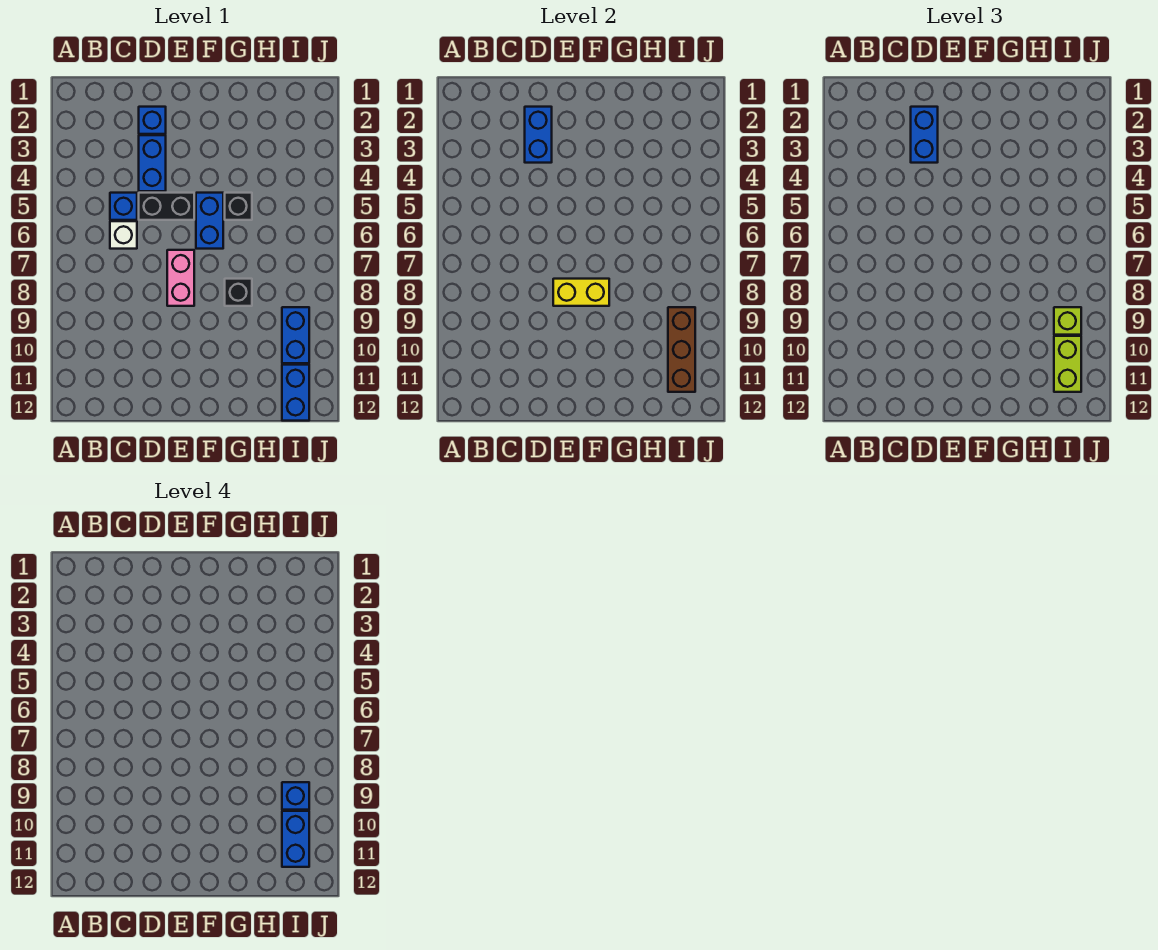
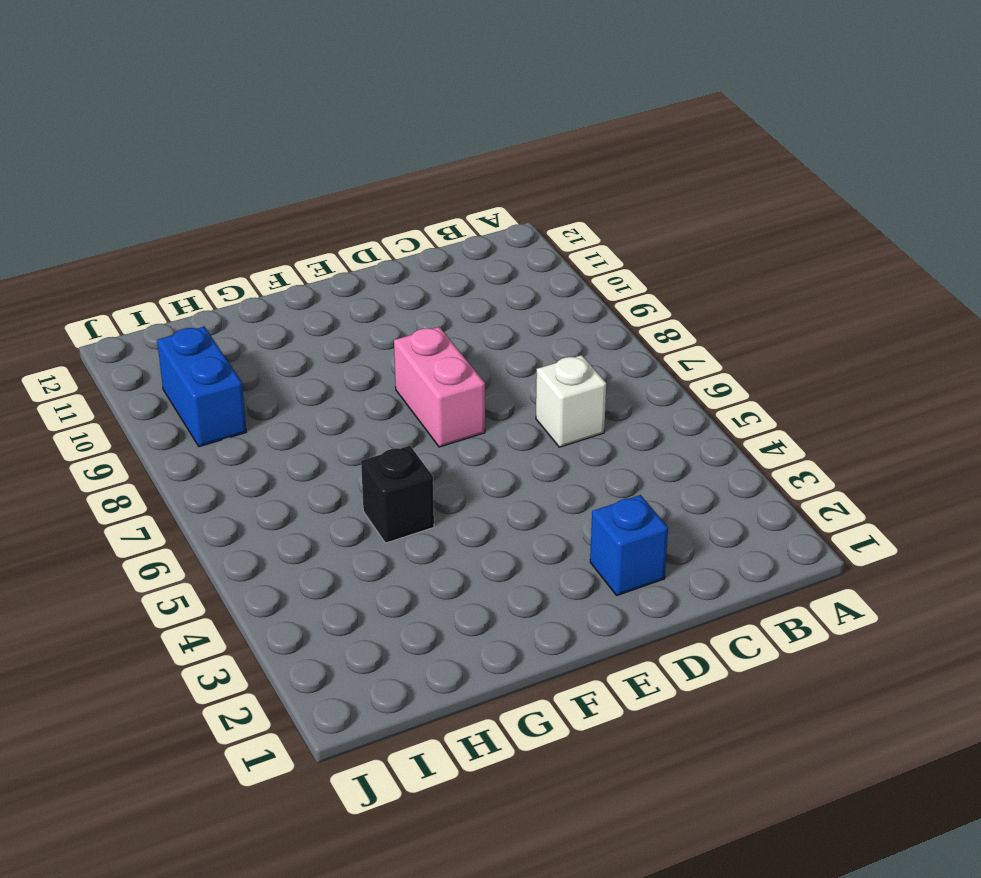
none -> blue brick C5 level 1
none -> blue brick D3:D4 level 1
none -> black brick D5:E5 level 1

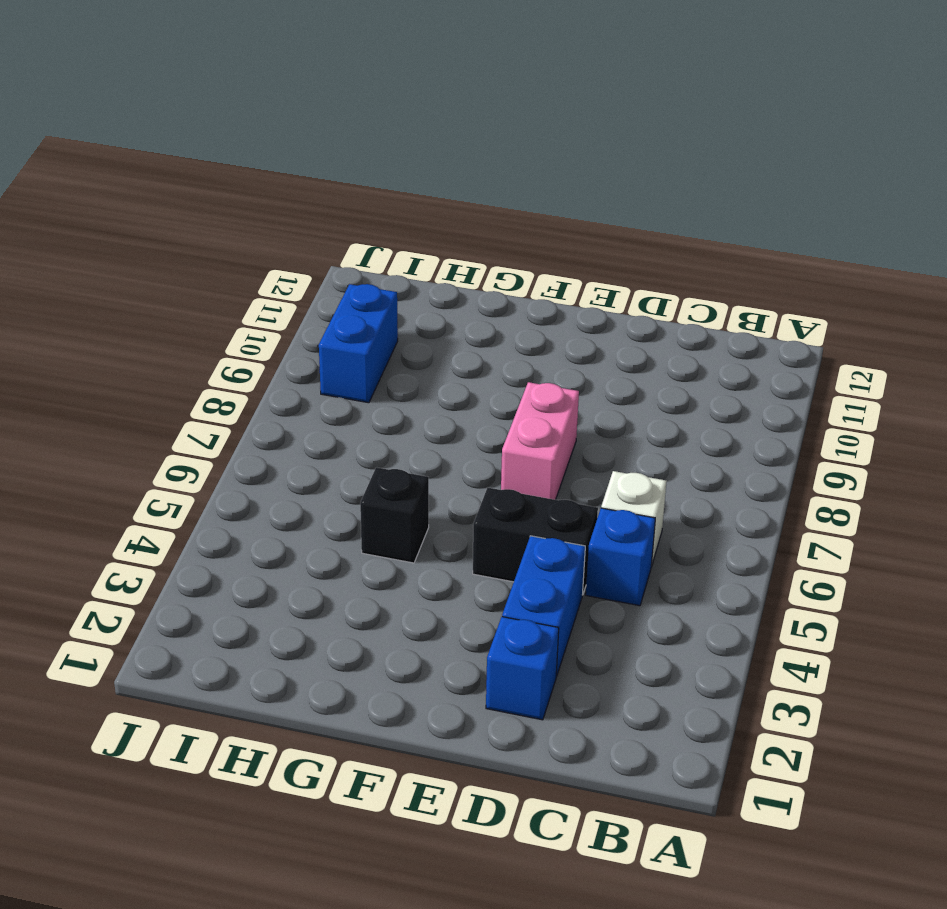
none -> blue brick F5:F6 level 1
none -> black brick G8 level 1
none -> blue brick I11:I12 level 1

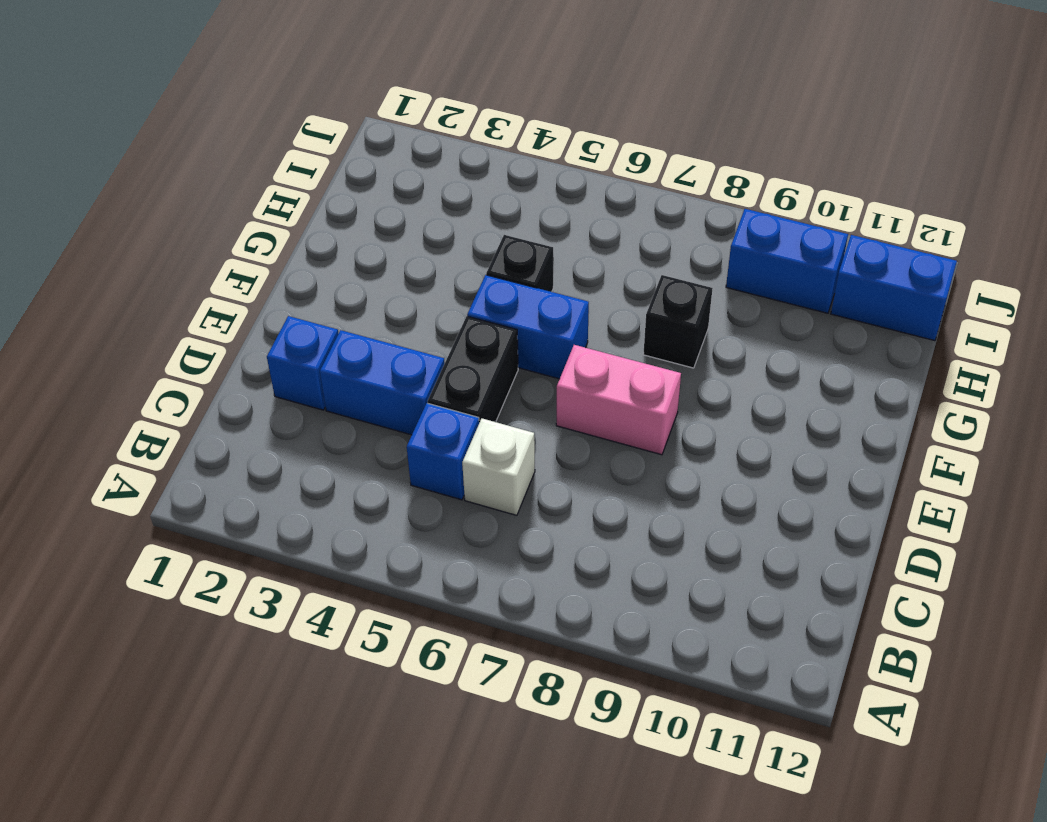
none -> blue brick D2:D3 level 2
none -> yellow brick E8:F8 level 2
none -> brown brick I9:I11 level 2

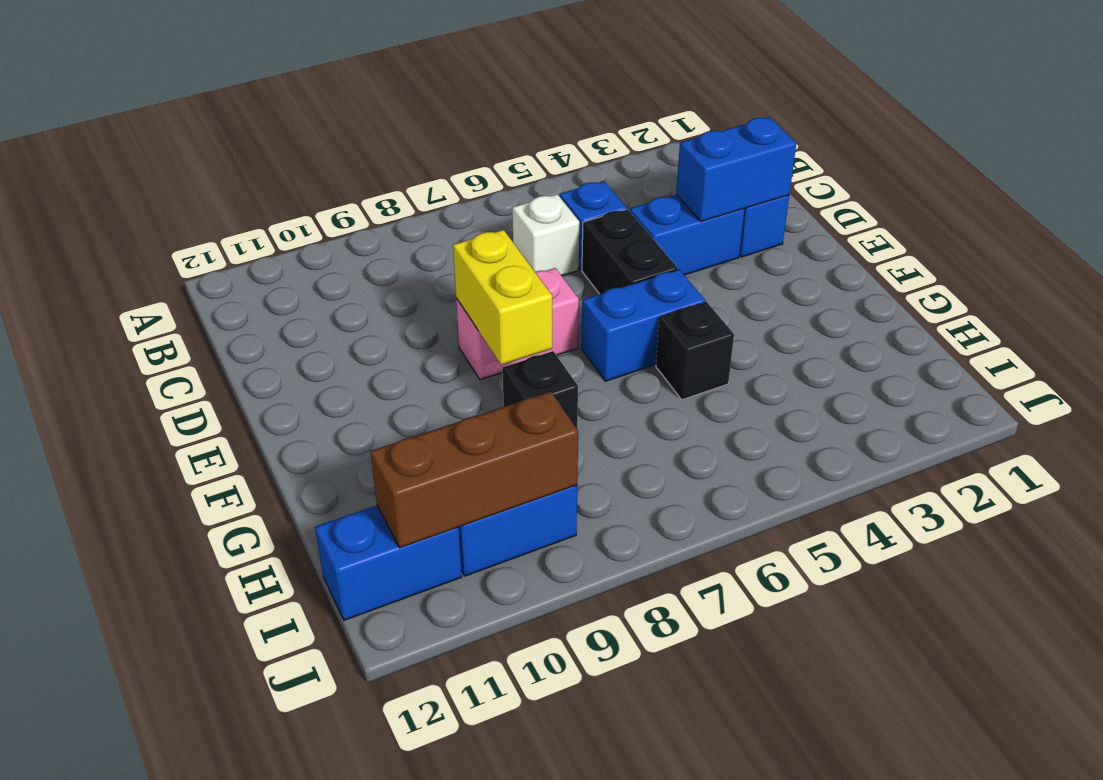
none -> blue brick D2:D3 level 3
none -> lime brick I9 level 3
none -> lime brick I10:I11 level 3

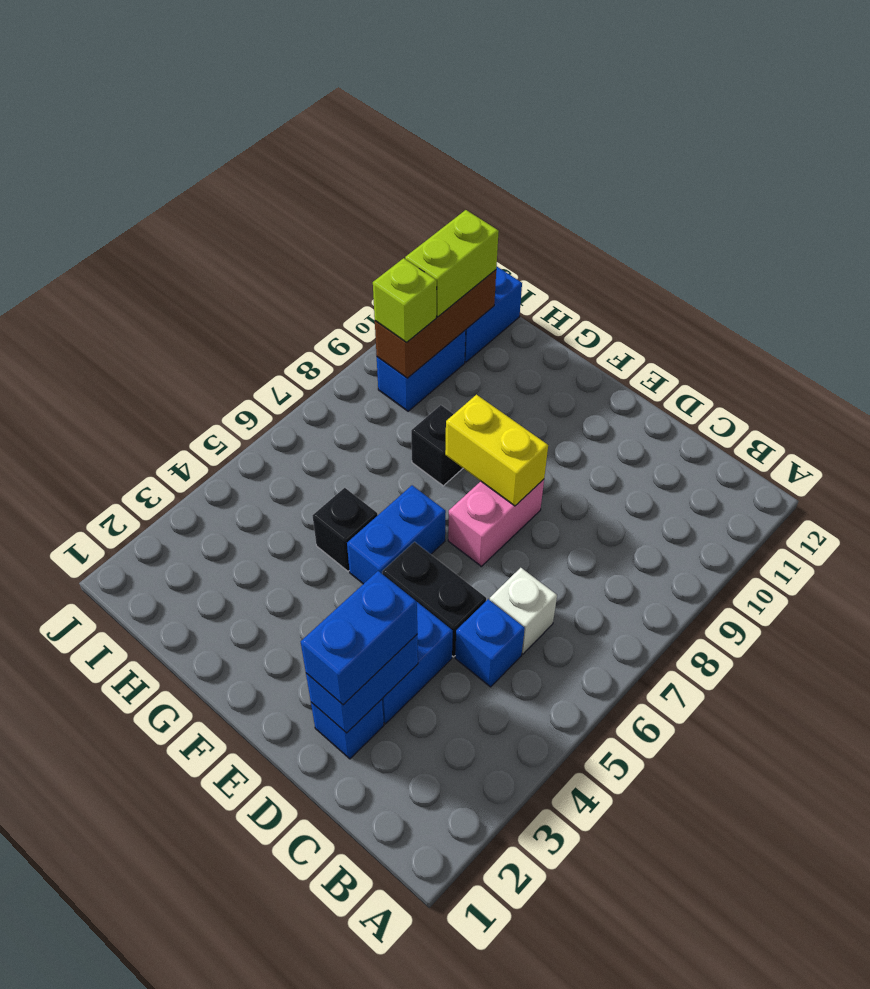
none -> blue brick I9 level 4
none -> blue brick I10:I11 level 4

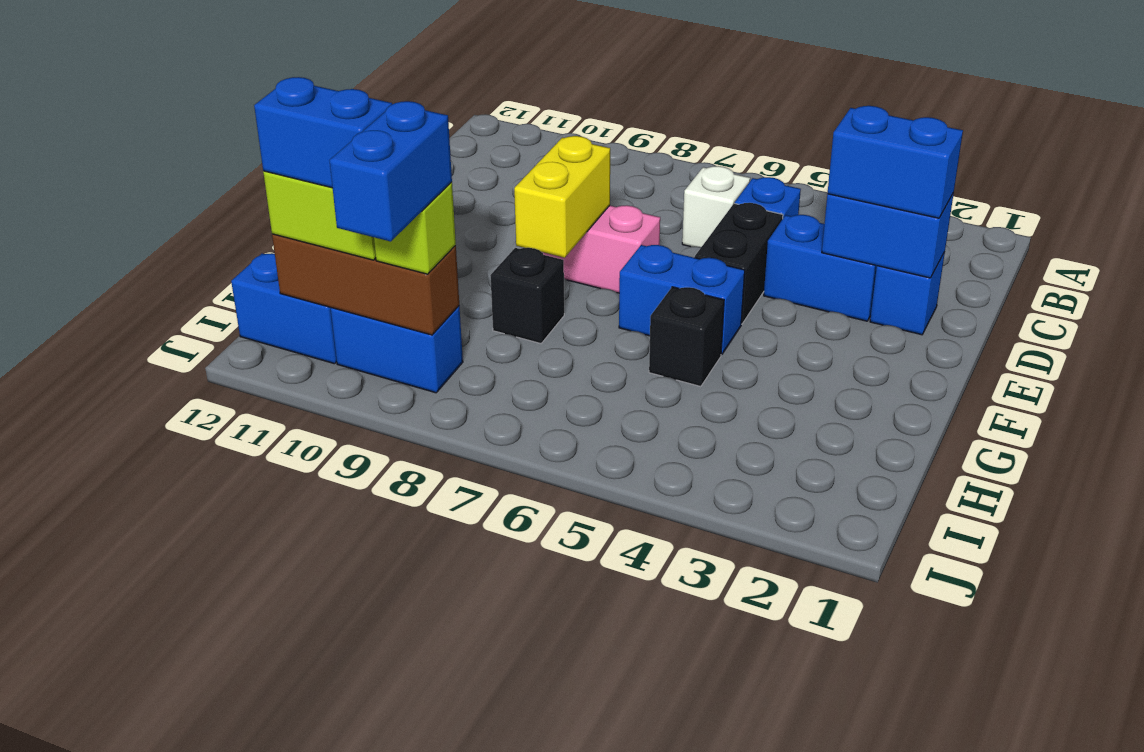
blue brick I9:J9 level 4 -> blue brick I9 level 4

